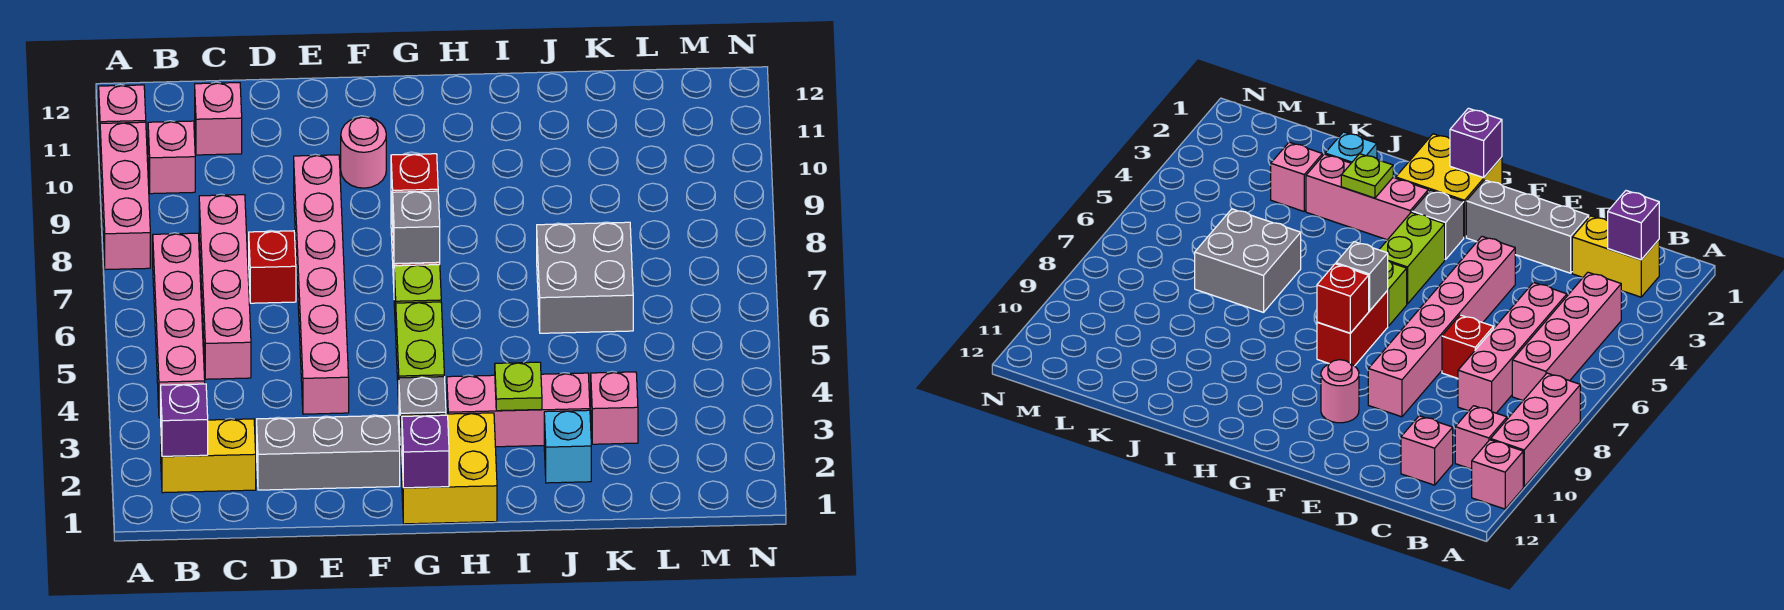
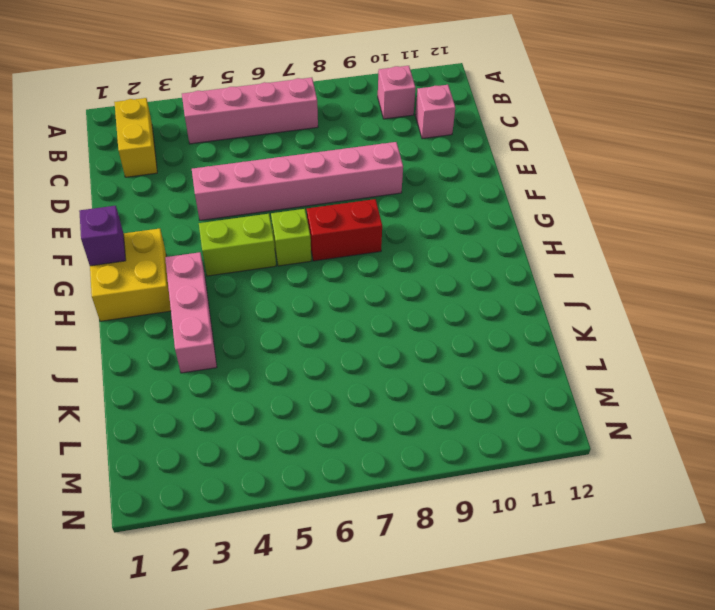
none -> pink brick A8:A10 level 1
none -> pink brick A11 level 1
none -> pink brick C5:C8 level 1

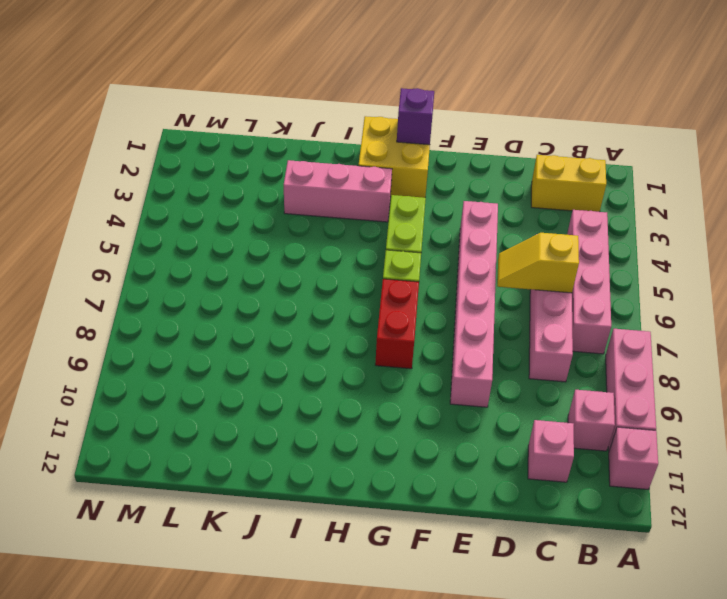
yellow slope C6:D6 level 2 top C -> none
none -> grey brick D2:F2 level 1
none -> red brick D7 level 1
none -> pink round brick F10 level 1

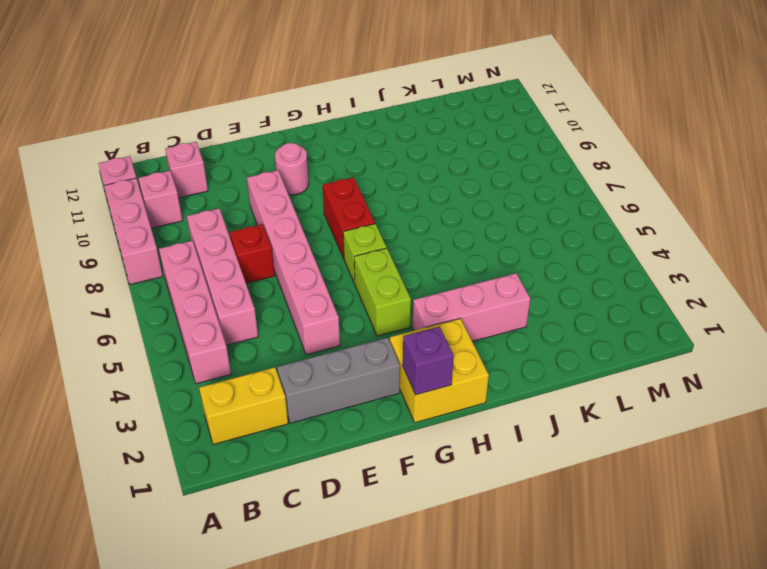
none -> grey brick G3 level 1
none -> cyan brick J2 level 1
none -> grey brick J6:K7 level 1

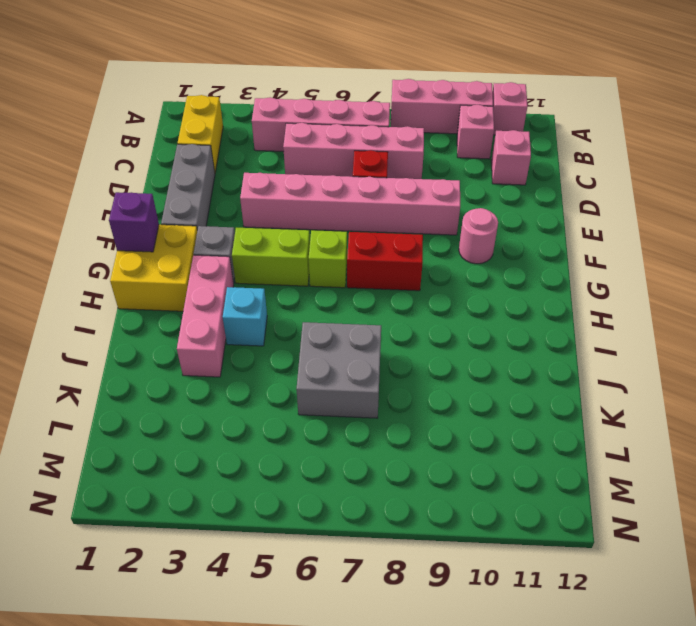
cyan brick I4 level 1 -> cyan brick J2 level 1
none -> pink brick K3 level 1
none -> purple brick B2 level 2
none -> grey brick G7 level 2

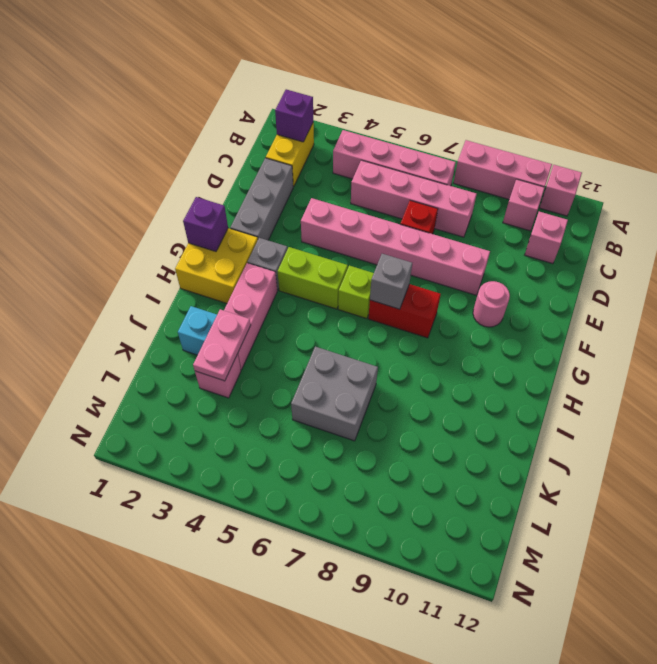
pink plate J3:K3 level 2 -> none
none -> red brick G8 level 2
none -> lime plate I3 level 2

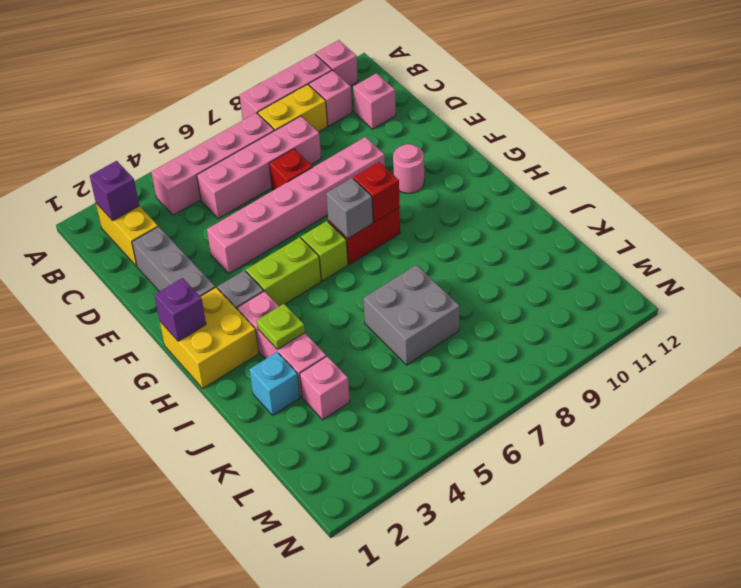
yellow brick B8:B9 level 1 -> none

